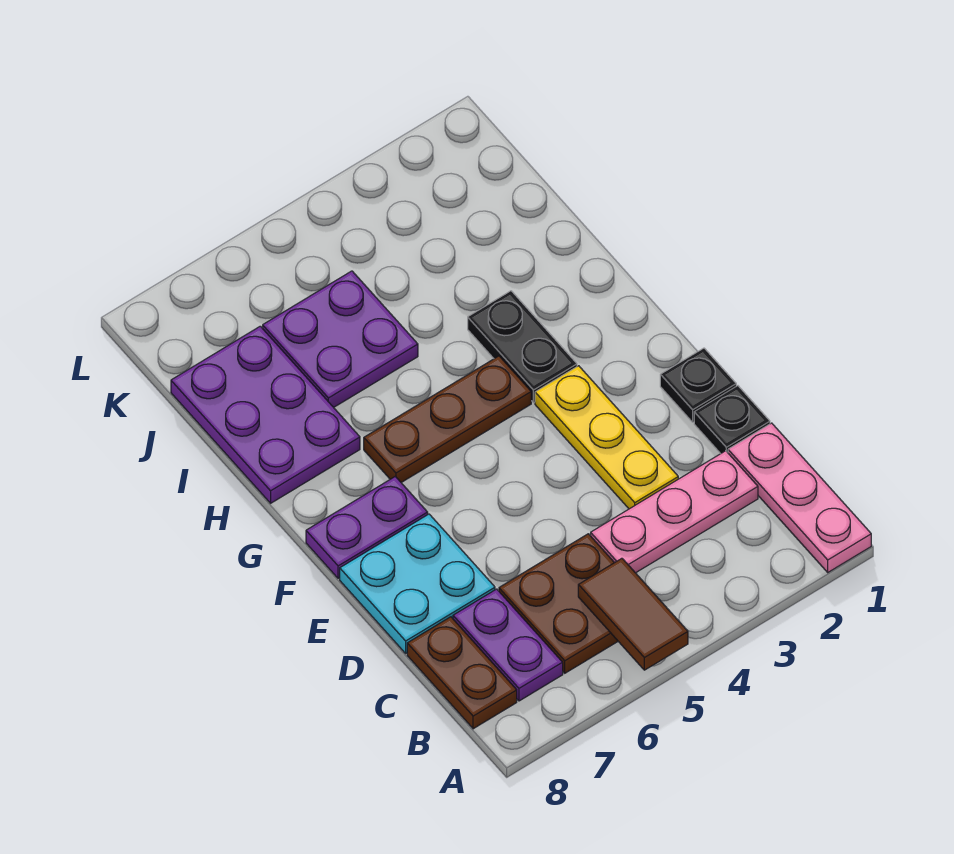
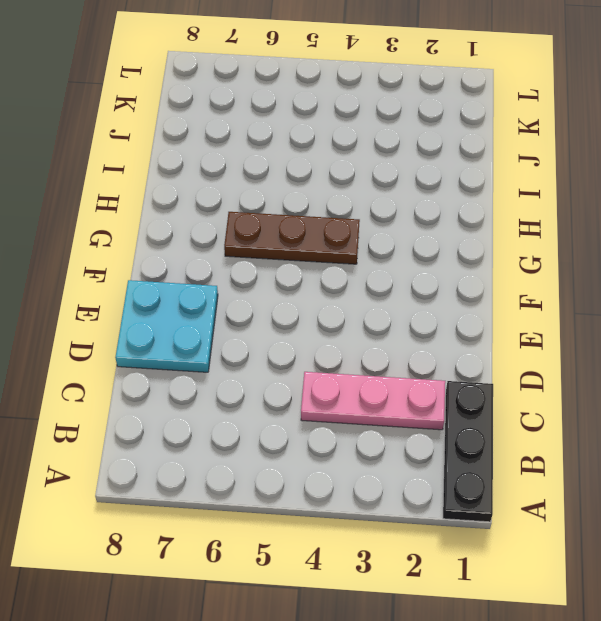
black plate A1:C1 level 1 -> pink plate A1:C1 level 1
none -> brown plate B5:C6 level 1
none -> purple plate B7:C7 level 1
none -> brown plate B8:C8 level 1

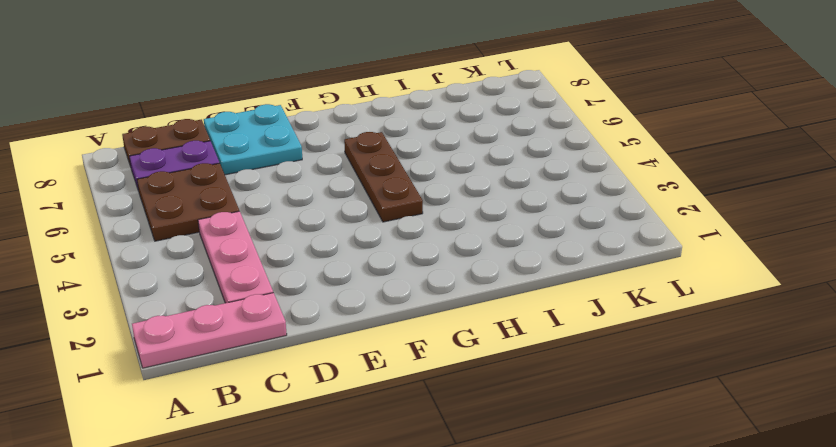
none -> black plate D1 level 1
none -> yellow plate D3:F3 level 1
none -> black plate E1 level 1

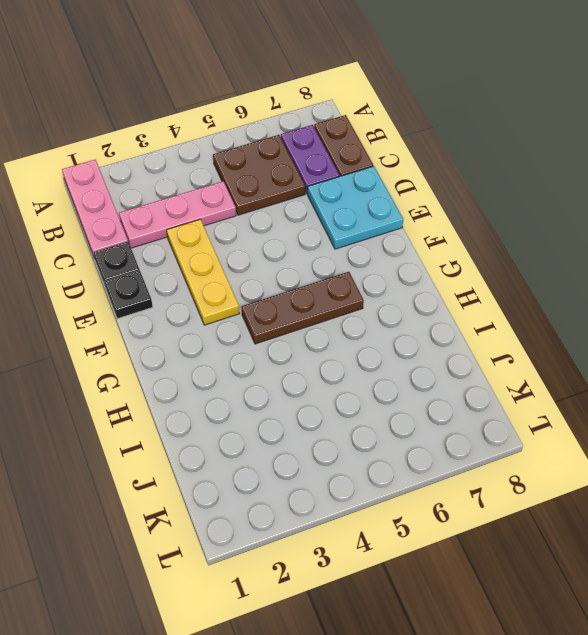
none -> purple plate F7:F8 level 1
none -> black plate G3:H3 level 1
none -> purple plate H7:J8 level 1

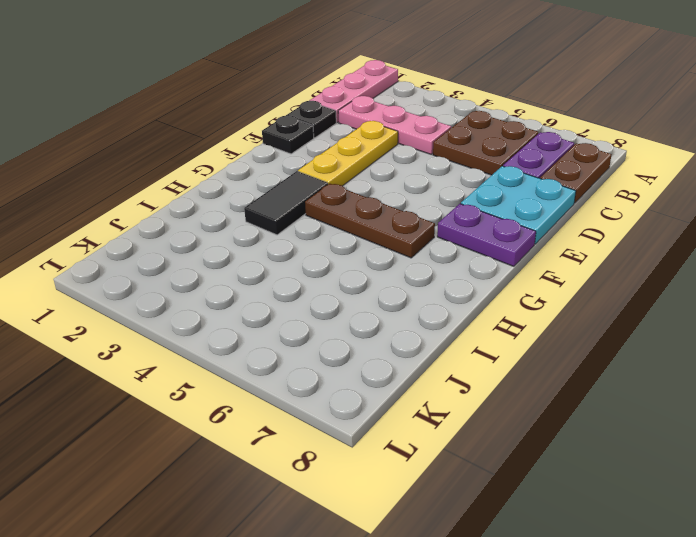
black tile G3:H3 level 1 -> black plate G3:H3 level 1
none -> purple plate H7:J8 level 1
none -> purple plate I5:J6 level 1
none -> brown tile A5:B5 level 2

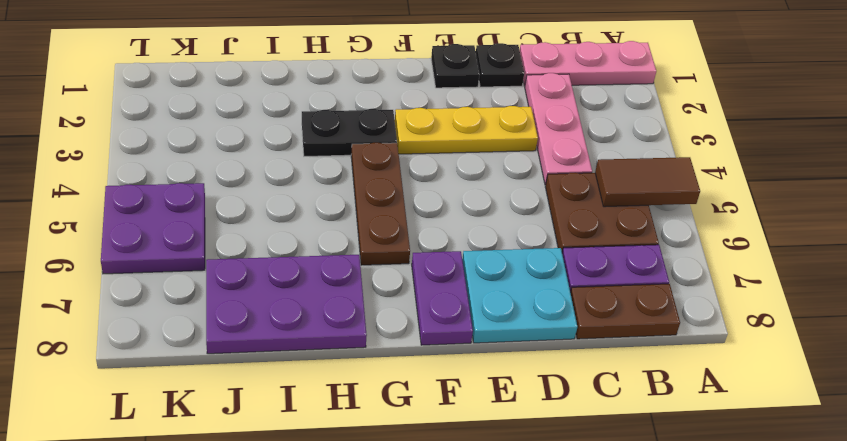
purple plate K5:L6 level 1 -> purple plate I5:J6 level 1

